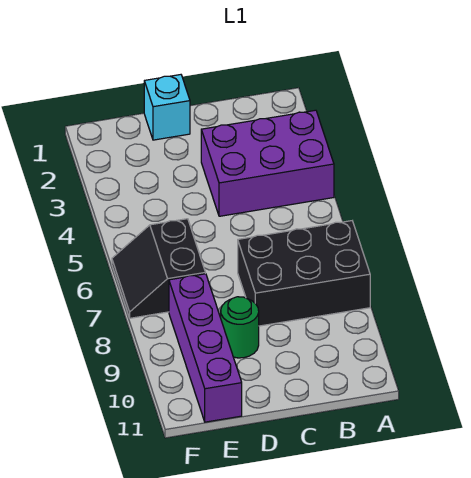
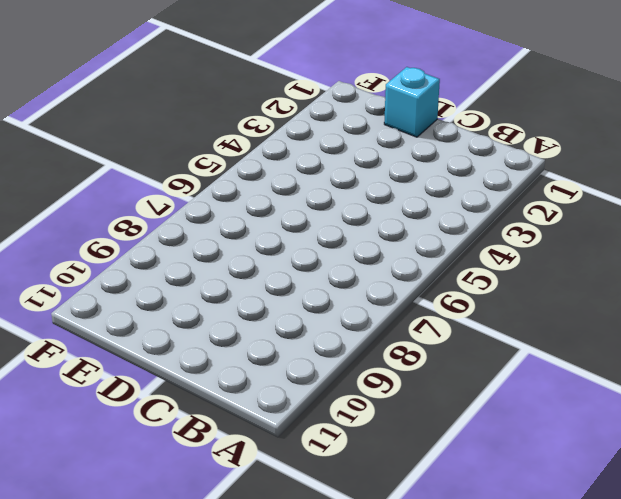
none -> purple brick A3:C4 level 1
none -> black brick A7:C8 level 1

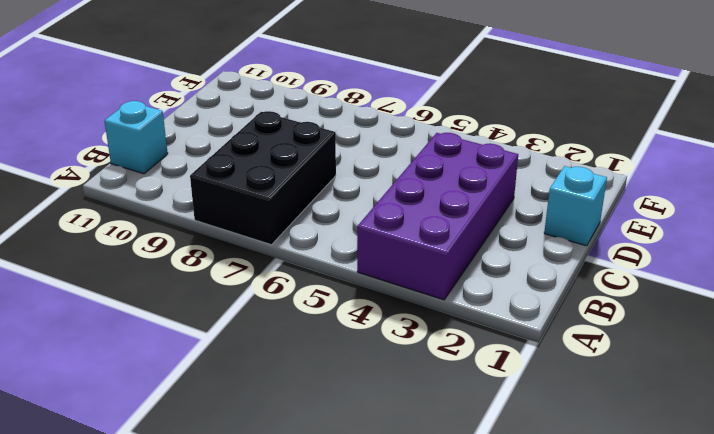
purple brick A3:D4 level 1 -> purple brick A3:C4 level 1
cyan brick B11 level 1 -> none
none -> green round brick D9 level 1
none -> black slope E6:F7 level 1 top E

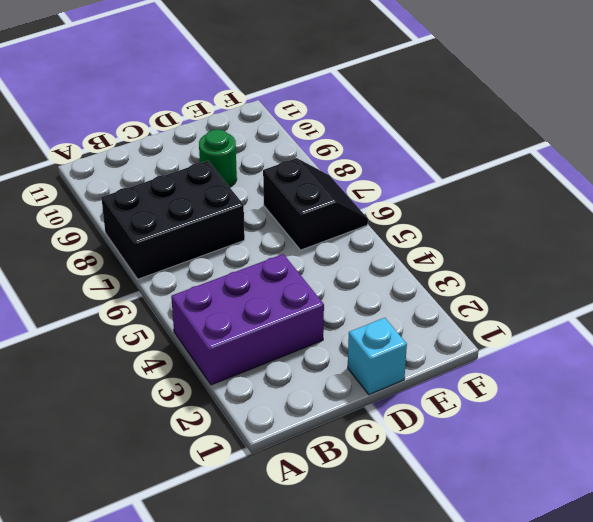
none -> purple brick E8:E11 level 1

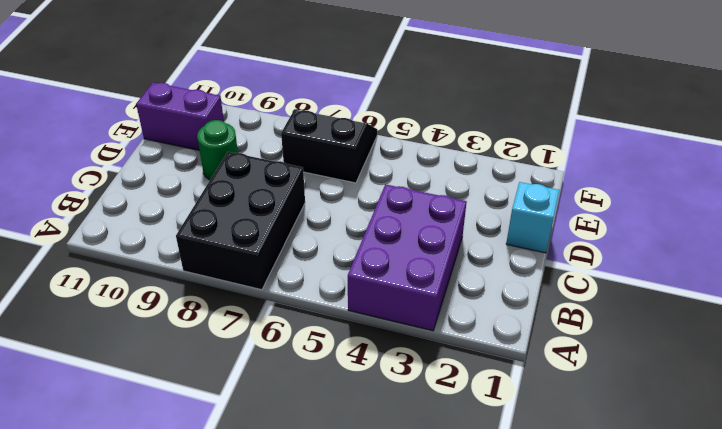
purple brick E10:E11 level 1 -> purple brick E8:E11 level 1

